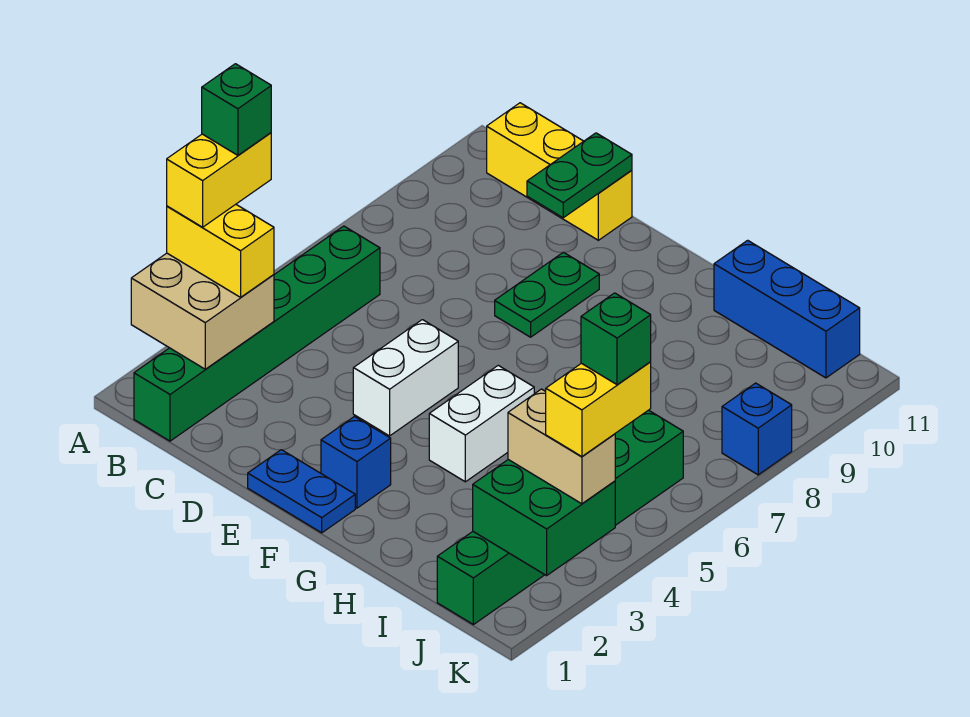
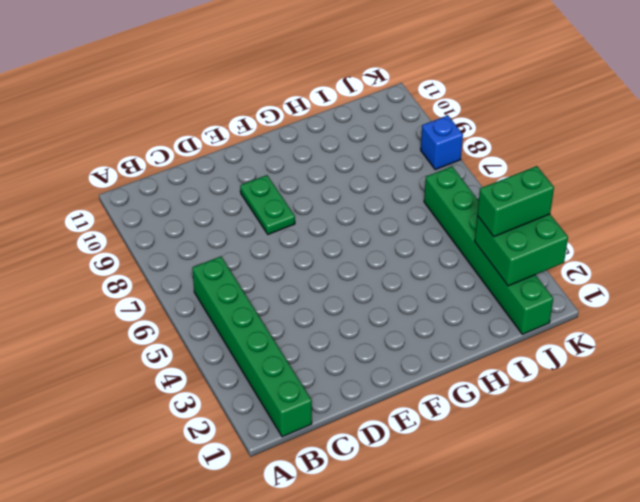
green brick J3:K3 level 3 -> tan brick J3:K3 level 3
none -> yellow brick B11:D11 level 1
none -> blue plate E1:F1 level 1
none -> white brick E4:E5 level 1

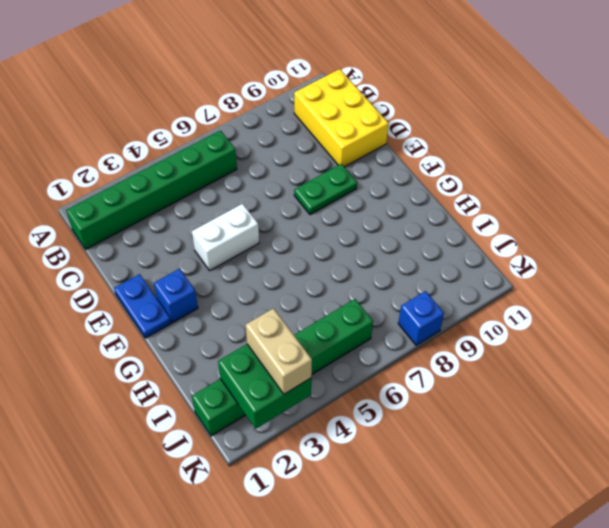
yellow brick B10:D11 level 1 -> yellow brick B11:D11 level 1
none -> white brick G4:G5 level 1
none -> blue brick H11:J11 level 1
none -> tan brick A2:B3 level 2

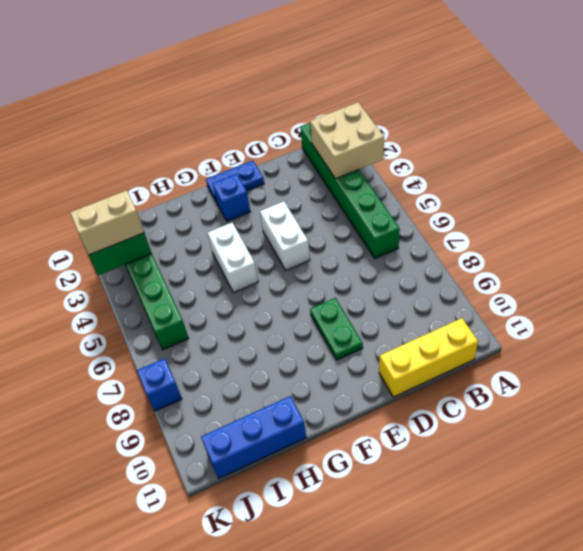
none -> green plate D10:D11 level 2
none -> yellow brick A3:B3 level 3
none -> yellow brick A3:A4 level 4

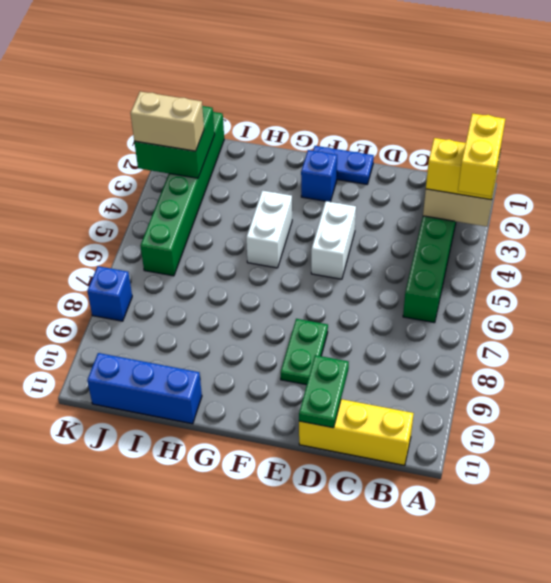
none -> yellow brick K3:K4 level 4
none -> green brick A4 level 5
none -> green brick K4 level 5

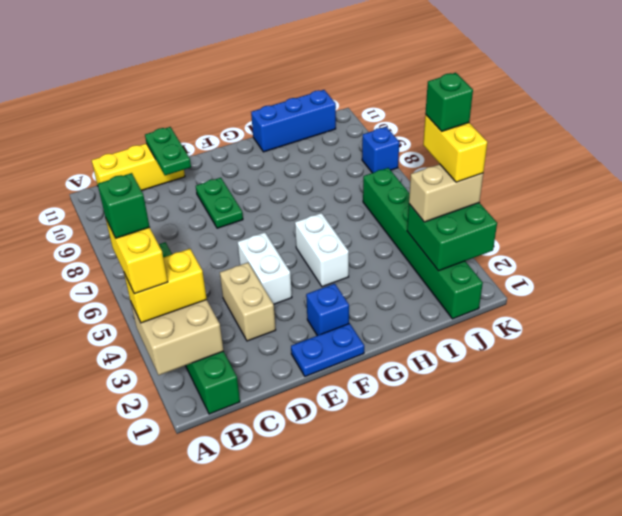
tan brick D3:D4 level 1 -> none

